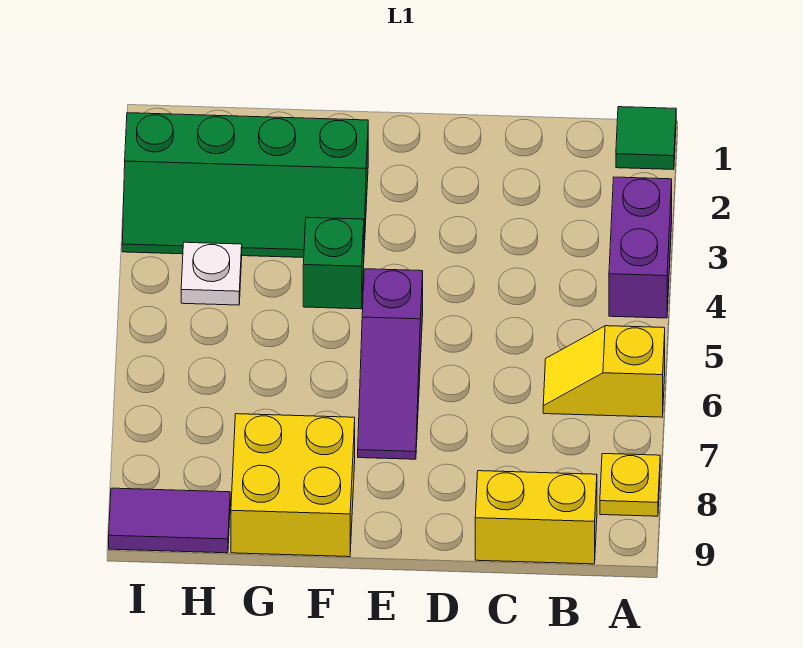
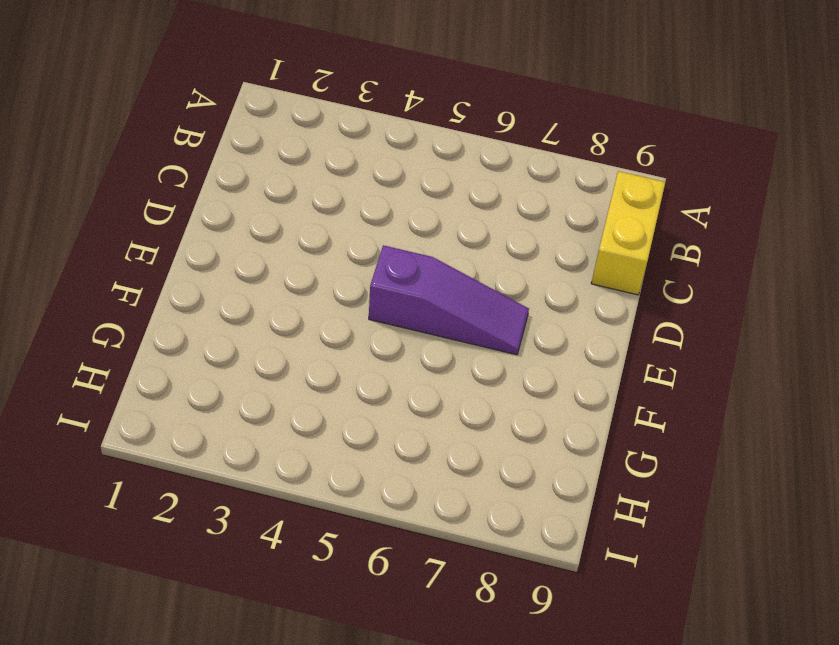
none -> green tile A1 level 1
none -> purple brick A3:A4 level 1

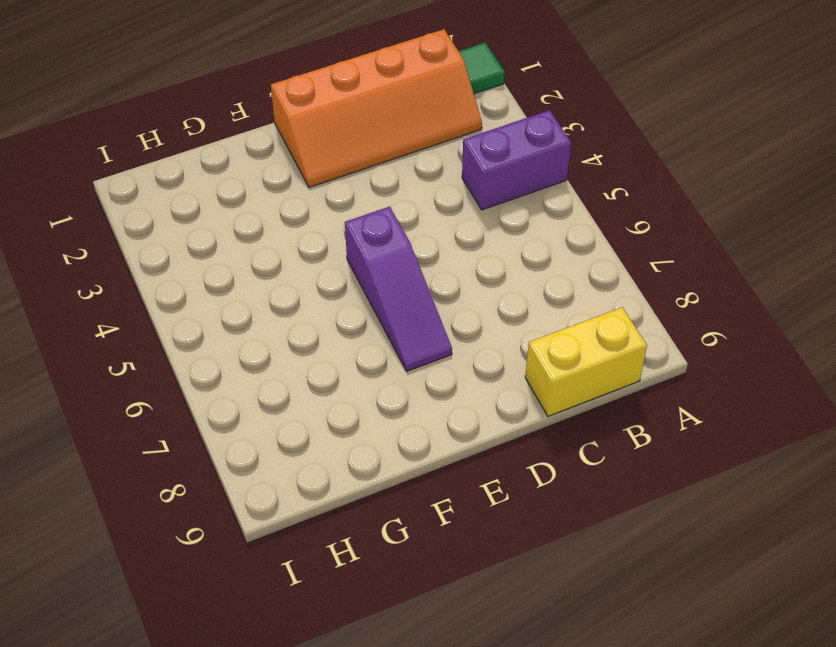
purple brick A4:B4 level 1 -> purple brick A3:A4 level 1
orange slope B1:E2 level 1 top 1 -> none
none -> yellow slope A6:B6 level 1 top A
none -> yellow plate A8 level 1

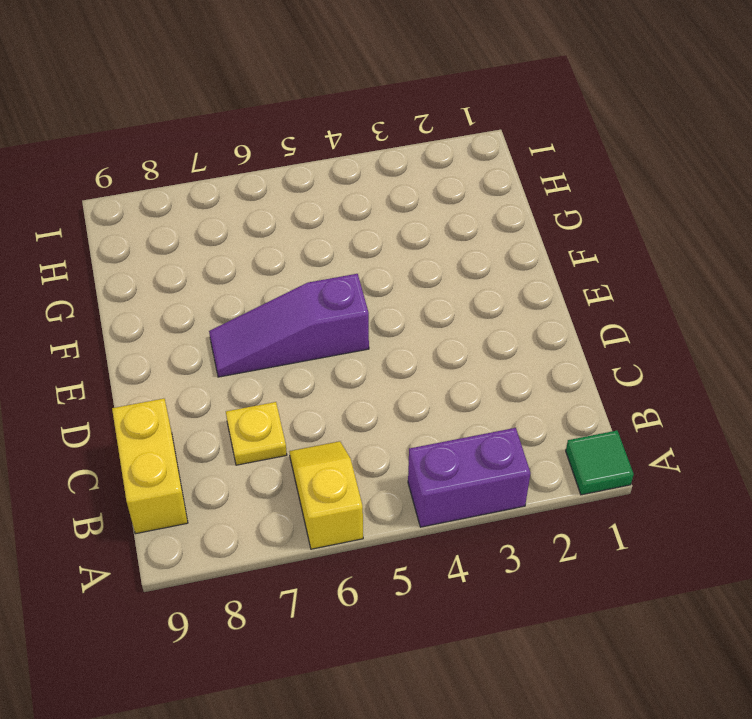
yellow plate C7 level 1 -> yellow plate A8 level 1
none -> green slope F2:I3 level 1 top 2
none -> green brick F4 level 1

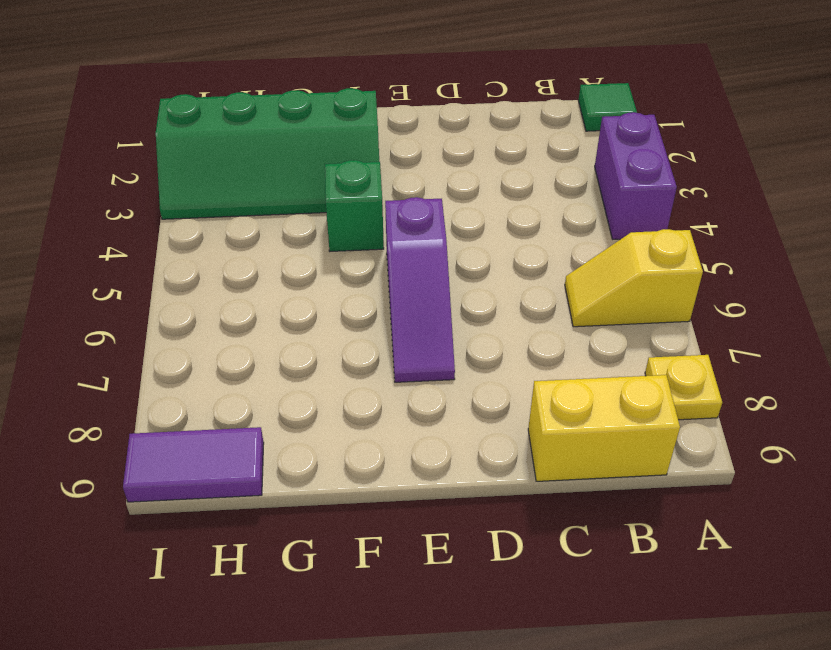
none -> yellow brick F8:G9 level 1
none -> white plate H4 level 1

